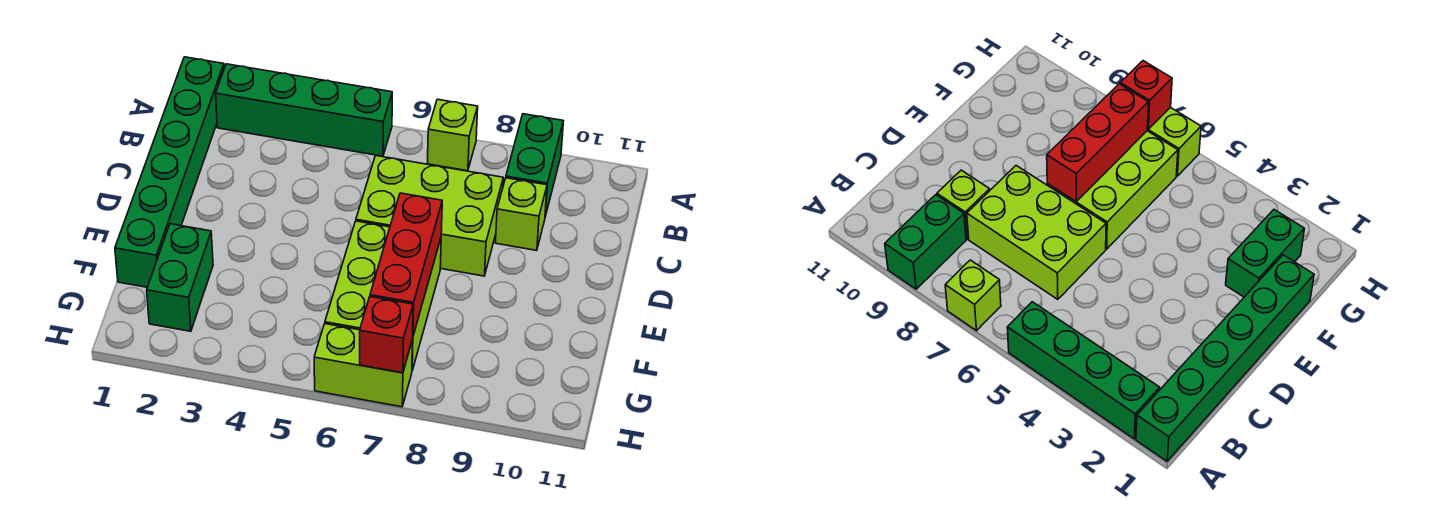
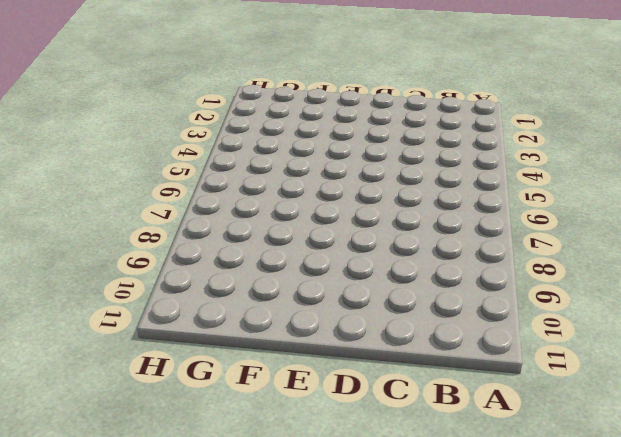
none -> green brick A1:F1 level 1
none -> green brick A2:A5 level 1

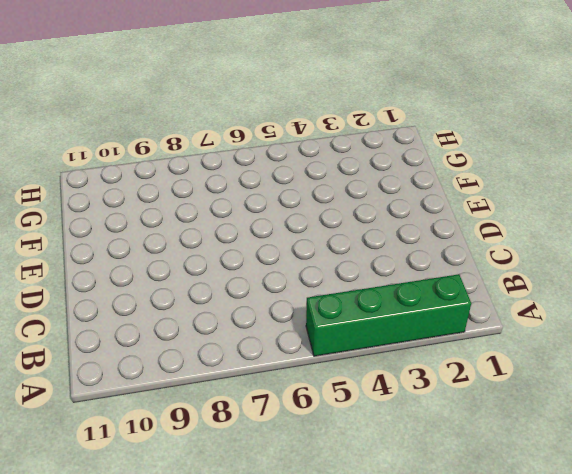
none -> green brick A1:F1 level 1
none -> lime brick A7 level 1

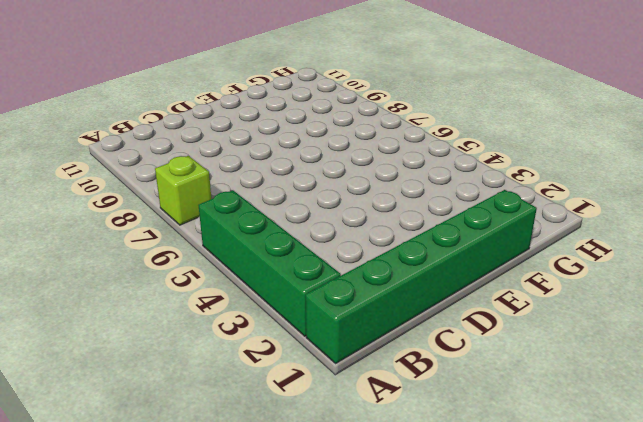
none -> green brick A9:B9 level 1
none -> lime brick C6:D8 level 1

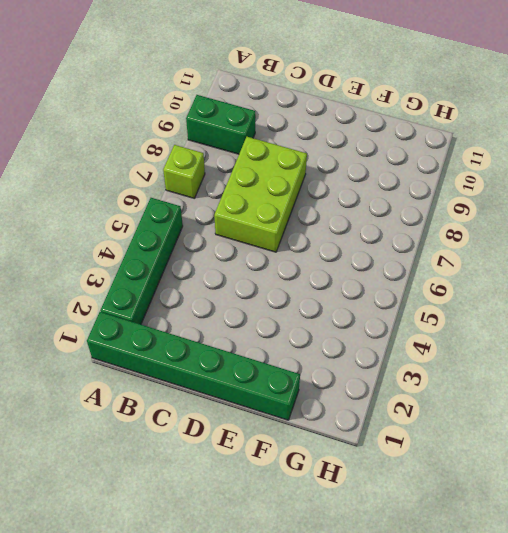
none -> lime brick C9 level 1
none -> lime brick E6:G7 level 1

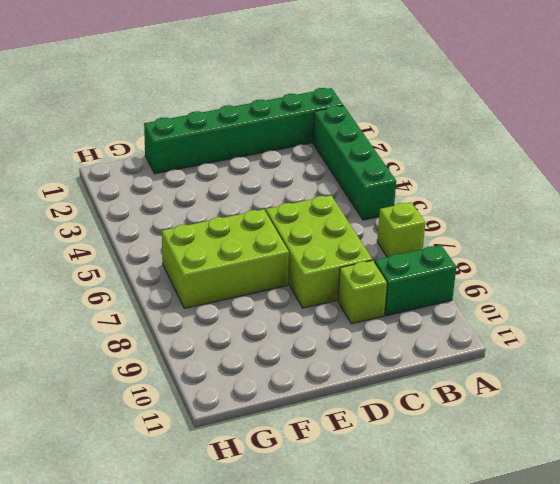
none -> green brick F2:G2 level 1
none -> lime brick H6:H7 level 1

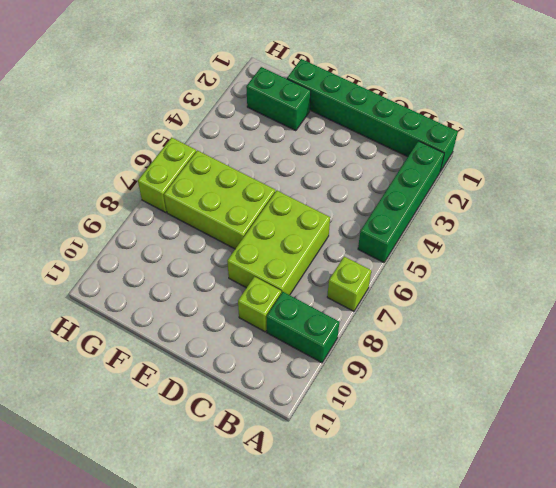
none -> red brick E7:G7 level 2
none -> red brick H7 level 2

